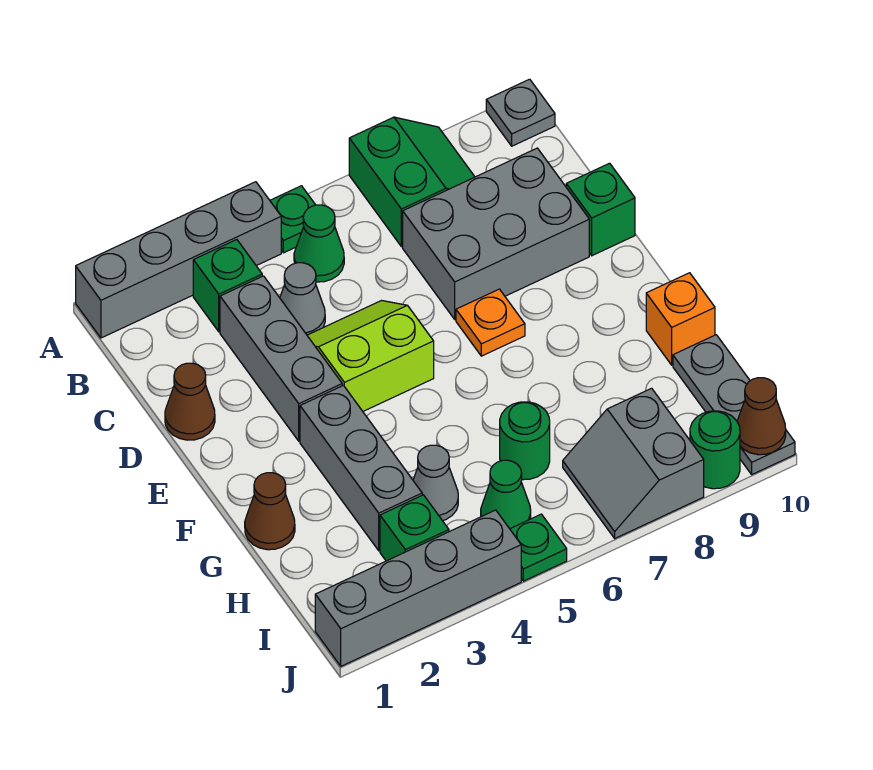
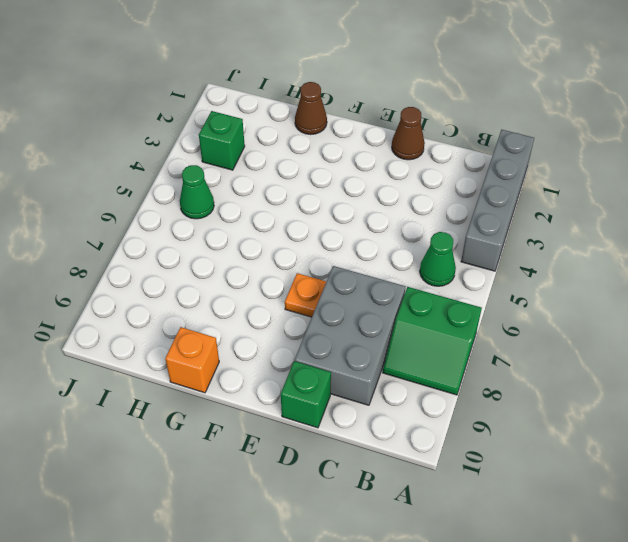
none -> green plate A5 level 1
none -> grey plate A10 level 1
none -> green brick B3 level 1

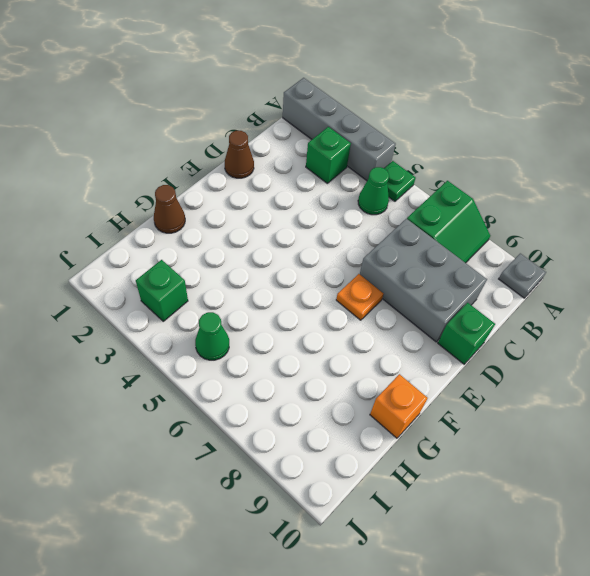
none -> grey brick C3:E3 level 1
none -> grey cone C4 level 1
none -> lime slope D4:E5 level 1 top E

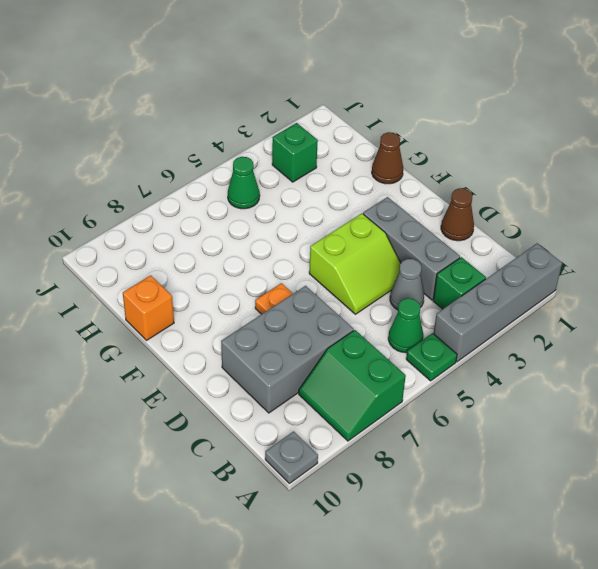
none -> green brick D10 level 1
none -> grey brick F3:H3 level 1
none -> grey cone H4 level 1

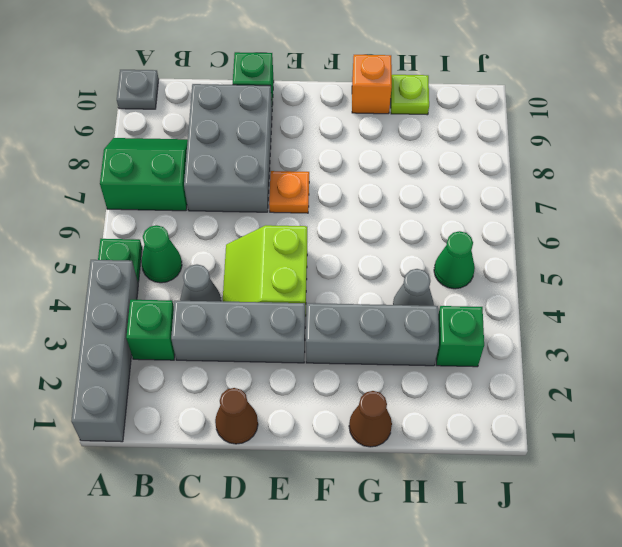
lime plate H10 level 1 -> grey plate H10:J10 level 1
none -> green round brick H6 level 1
none -> grey slope I7:J8 level 1 top 8
none -> grey brick J1:J4 level 1

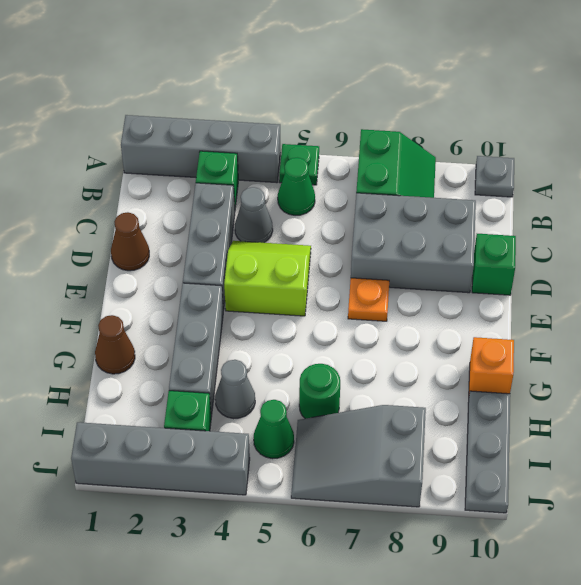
grey slope I6:J8 level 1 top 8 -> grey slope I7:J8 level 1 top 8
none -> green plate J5 level 1
none -> green round brick J9 level 1
none -> brown cone J10 level 2

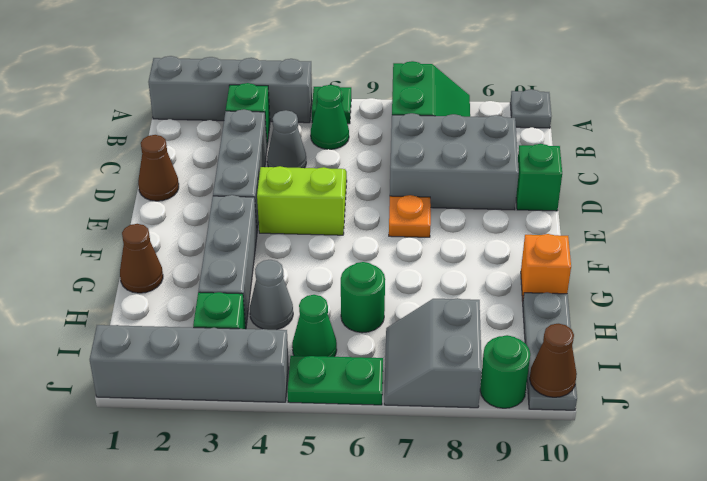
green plate J5:J6 level 1 -> green plate J5 level 1

